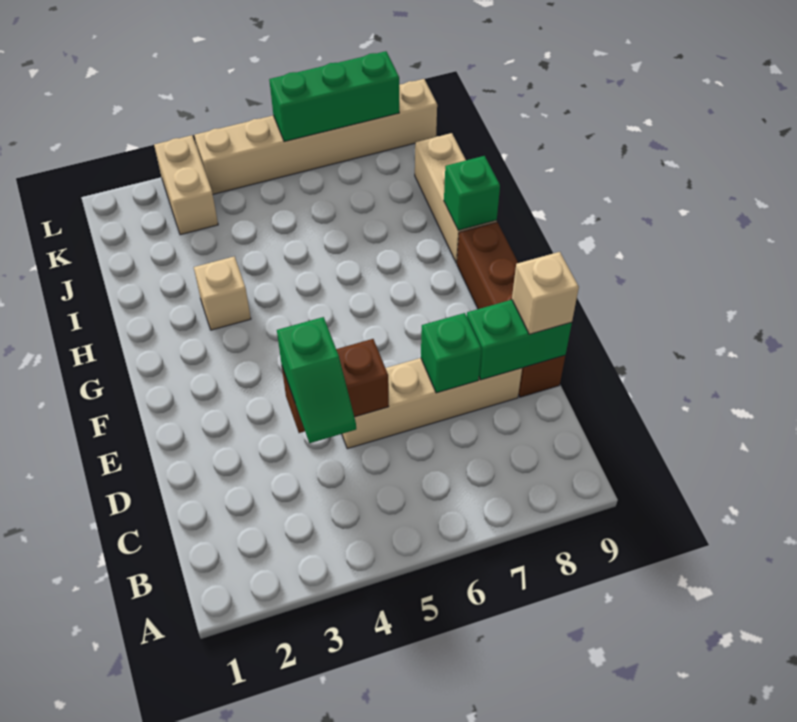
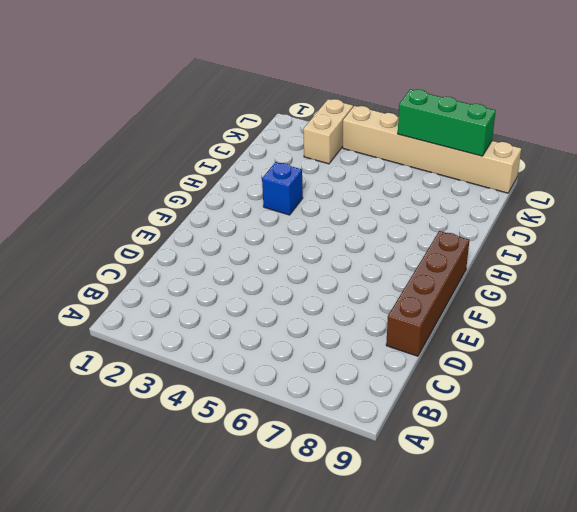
blue brick H3 level 1 -> tan brick H3 level 1
none -> tan brick D5:D8 level 1
none -> tan brick H9:J9 level 1
none -> brown brick D4:D5 level 2

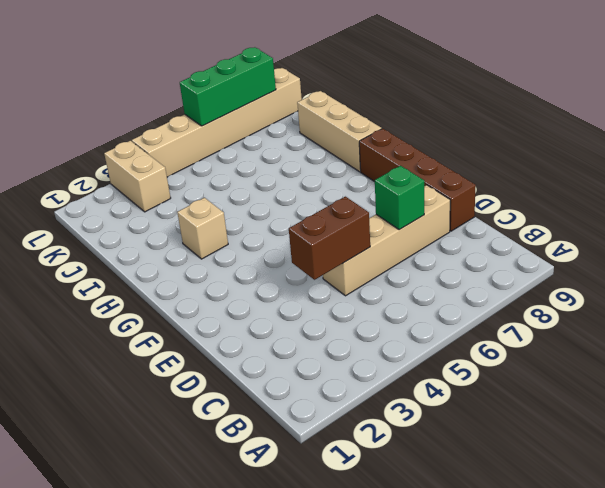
none -> green brick D8:D9 level 2
none -> green brick H9 level 2
none -> green slope C4:D4 level 3 top D

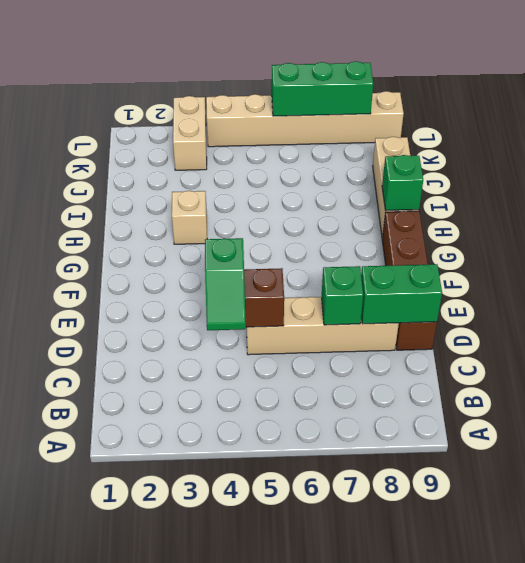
none -> tan brick D9 level 3

